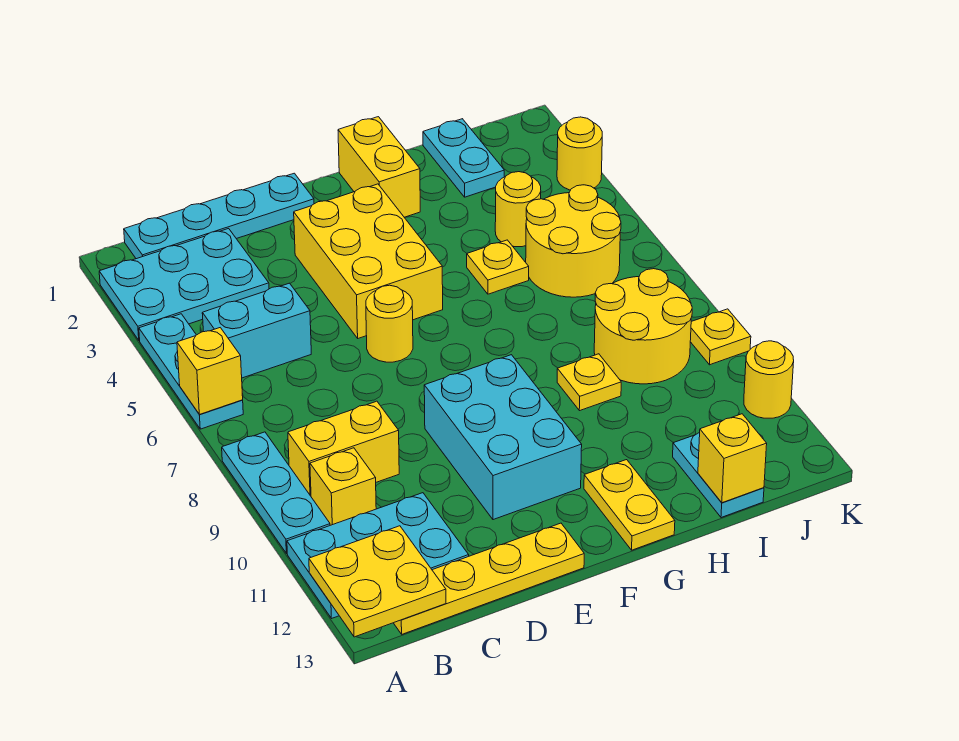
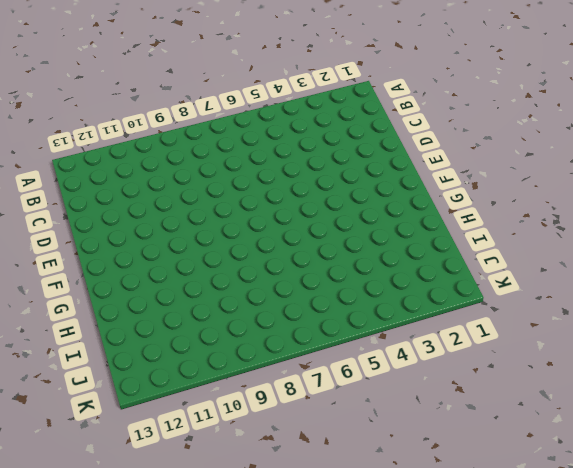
none -> cyan plate A2:C3 level 1
none -> cyan plate A4:A6 level 1
none -> cyan plate A8:A10 level 1

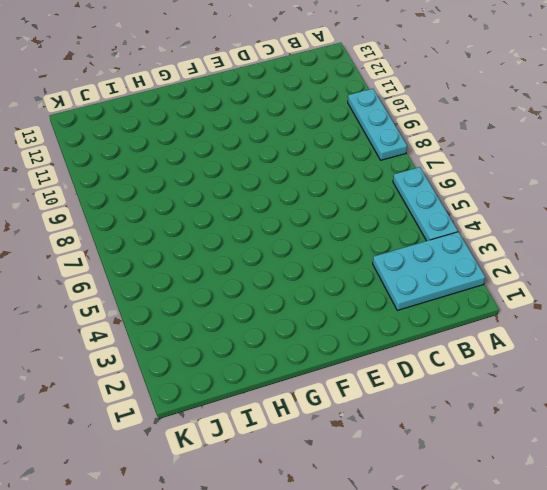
none -> cyan plate A11:C12 level 1
none -> cyan plate B1:E1 level 1
none -> cyan brick B5:C5 level 1

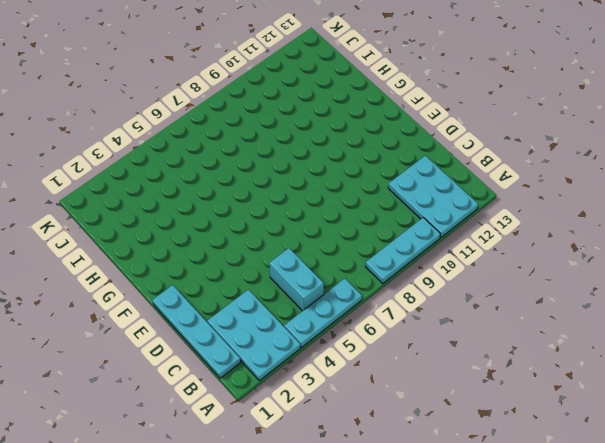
none -> yellow brick B9:C9 level 1
none -> yellow brick B10 level 1
none -> yellow plate B13:E13 level 1

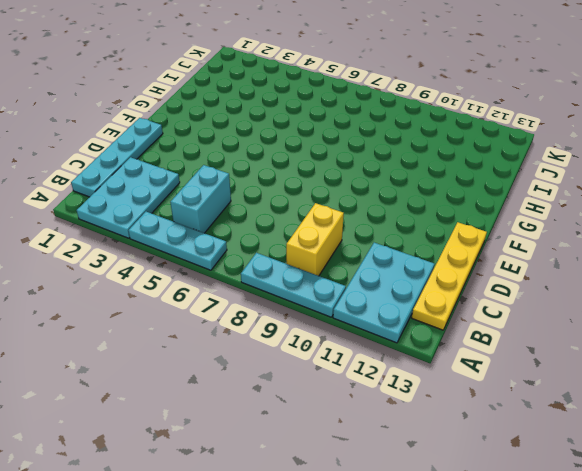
none -> yellow brick B10 level 1
none -> yellow brick E3:F5 level 1
none -> yellow round brick E6 level 1

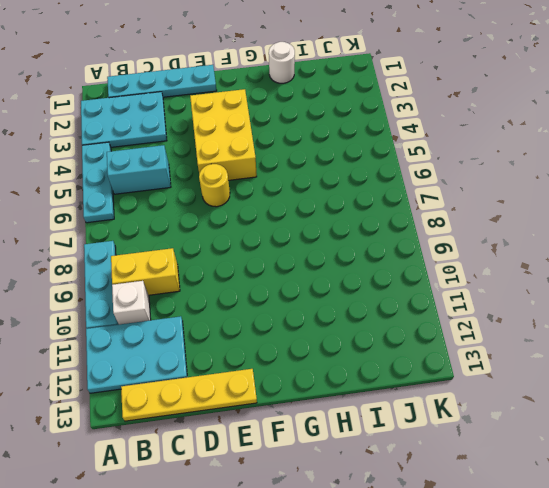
white brick B10 level 1 -> yellow brick B10 level 1
white round brick H1 level 1 -> none
none -> cyan brick E9:F11 level 1
none -> yellow brick G1:G2 level 1
none -> yellow plate G12:G13 level 1

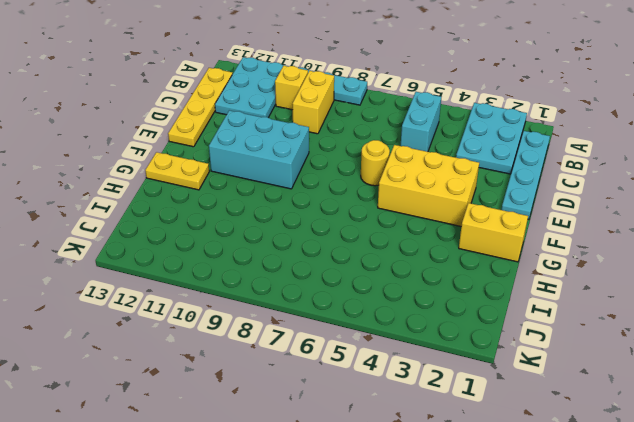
none -> cyan plate A4:A6 level 1
none -> yellow plate H5 level 1
none -> yellow plate H9 level 1

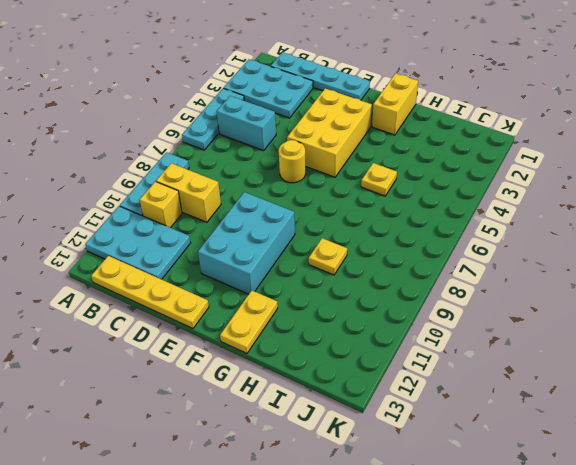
none -> cyan plate I1:I2 level 1
none -> yellow round brick I4 level 1
none -> yellow round brick I5:J6 level 1

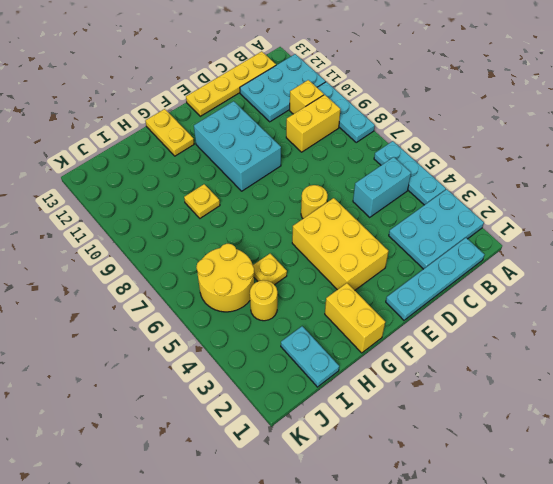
none -> yellow round brick I8:J9 level 1
none -> cyan plate I12:I13 level 1
none -> yellow round brick K3 level 1

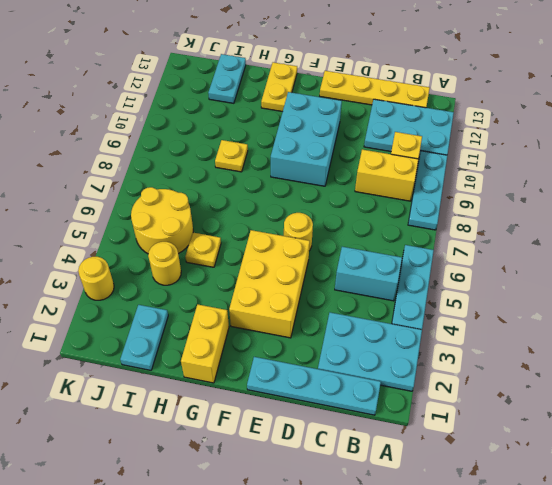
none -> yellow round brick I8:J9 level 1
none -> yellow plate K9 level 1
none -> yellow round brick K11 level 1

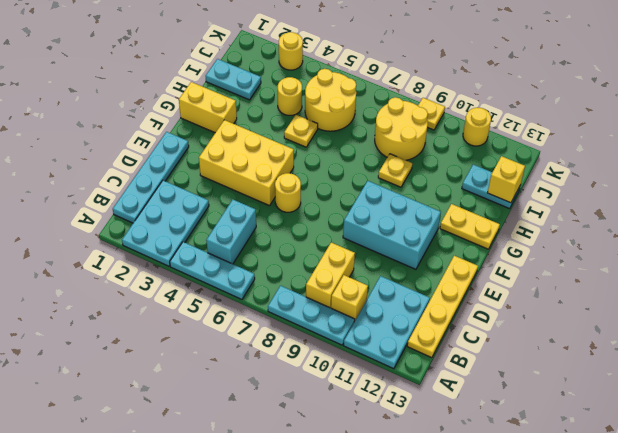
none -> yellow brick A6 level 2
none -> yellow plate A12:B13 level 2

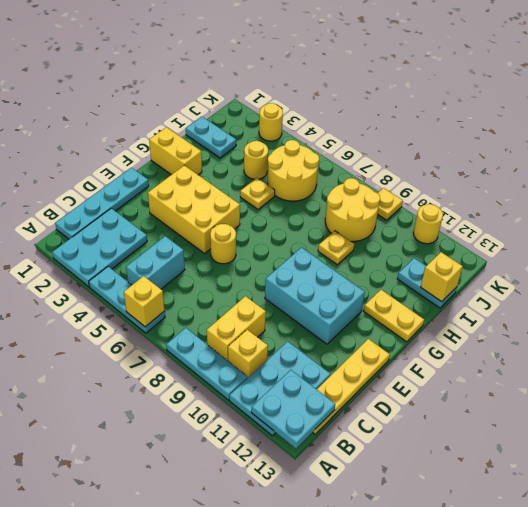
cyan plate A12:B13 level 2 -> yellow plate A12:B13 level 2

